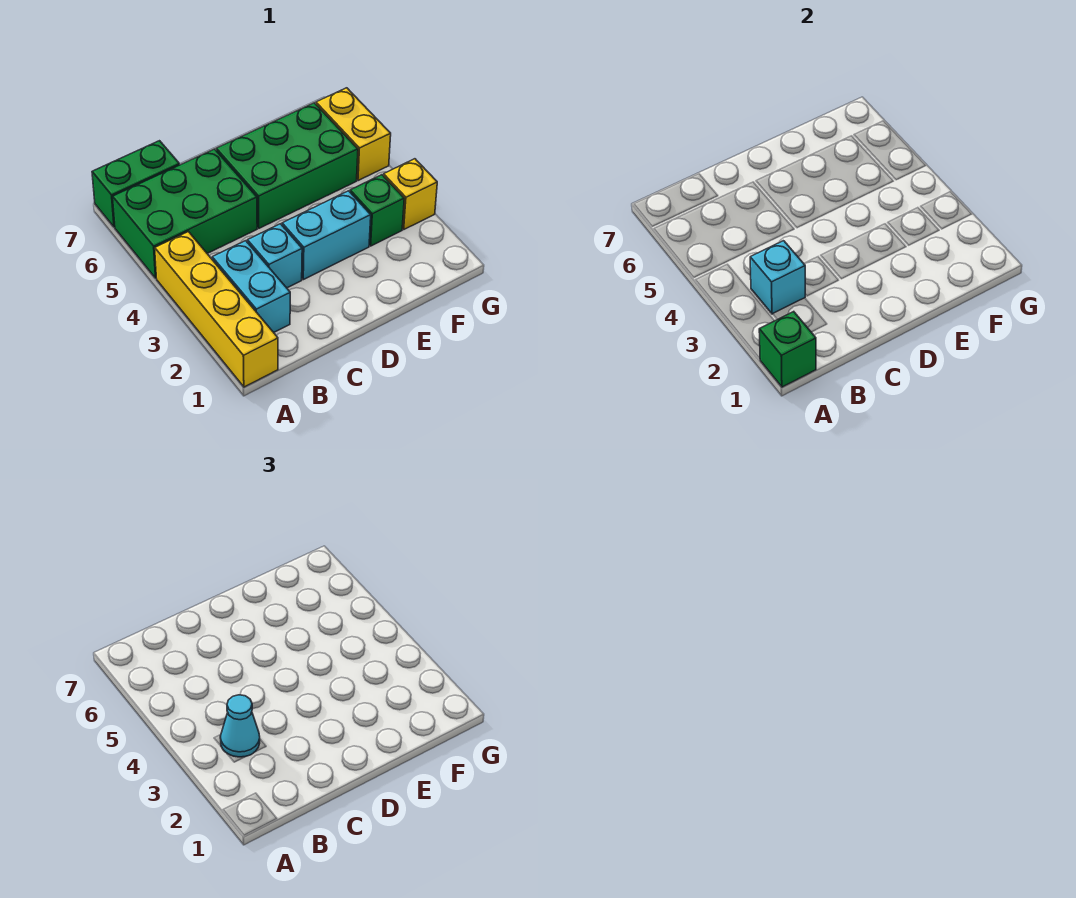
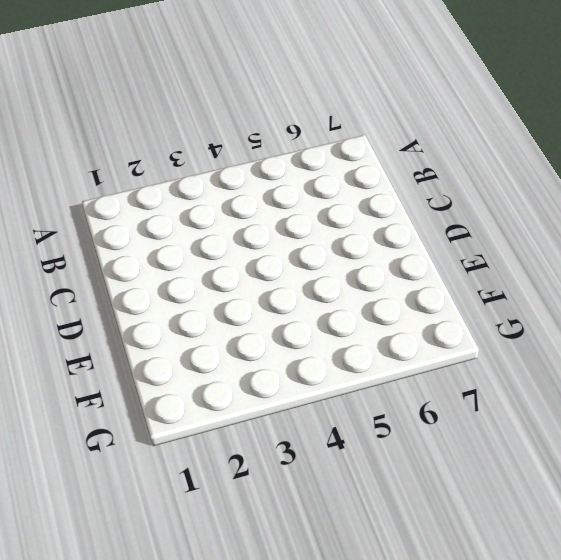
none -> yellow brick A1:A4 level 1
none -> green brick A5:C6 level 1
none -> green brick A7:B7 level 1

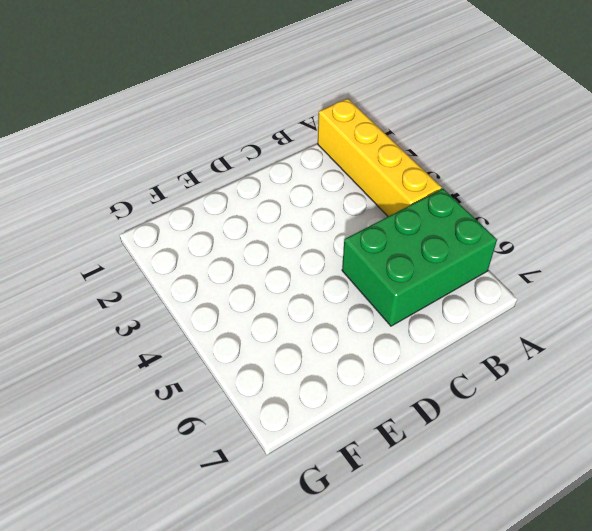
none -> green brick A7:B7 level 1
none -> cyan brick B2:B3 level 1
none -> cyan brick C3 level 1

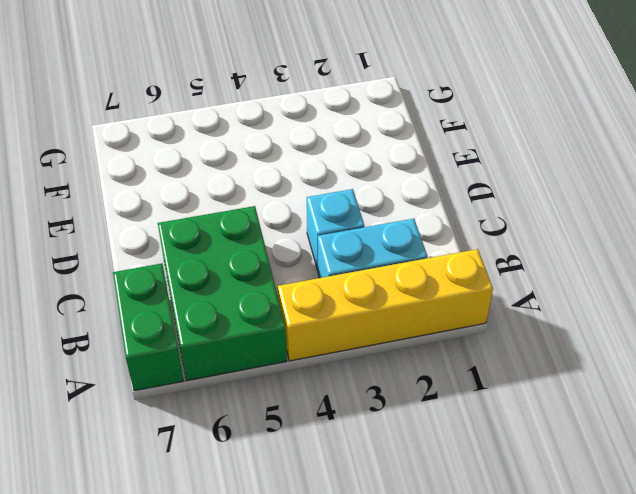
none -> cyan brick D3:E3 level 1
none -> green brick D5:F6 level 1
none -> green brick F3 level 1

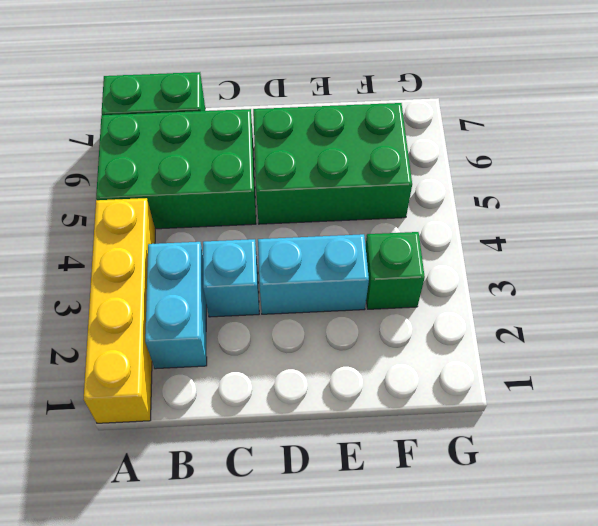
none -> yellow brick G3 level 1
none -> yellow brick G5:G6 level 1
none -> green brick A1 level 2

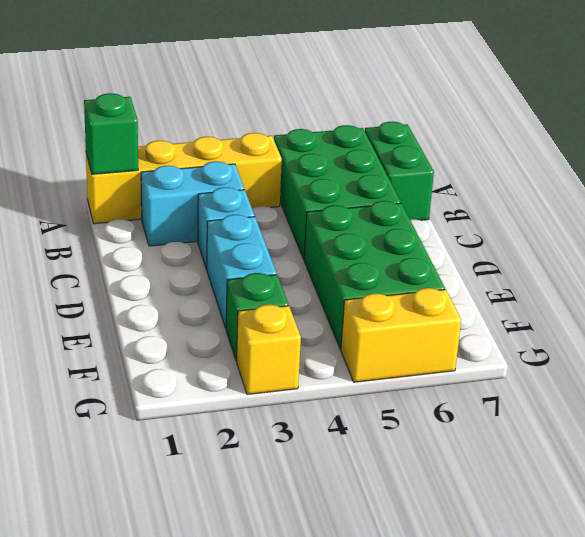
none -> cyan brick B3 level 2
none -> cyan cone B3 level 3

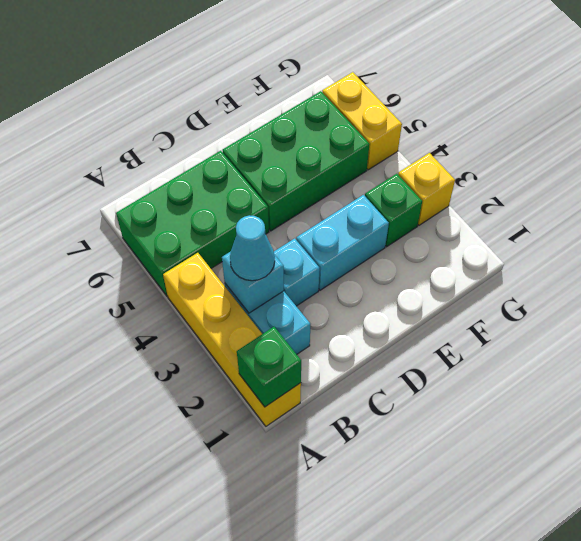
none -> green brick A7:B7 level 1

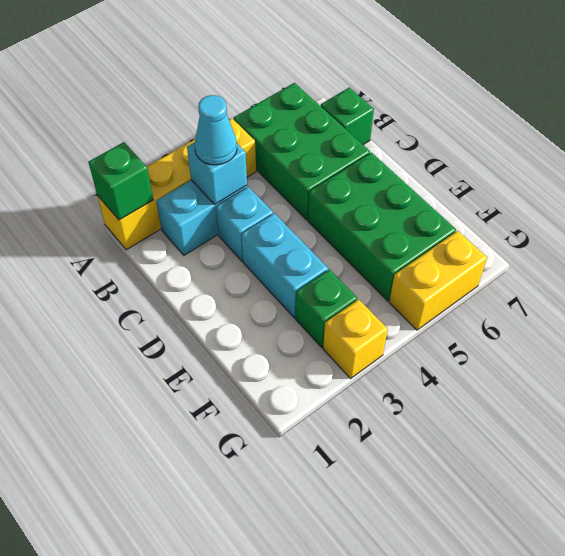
green brick B7 level 1 -> green brick A7:B7 level 1

